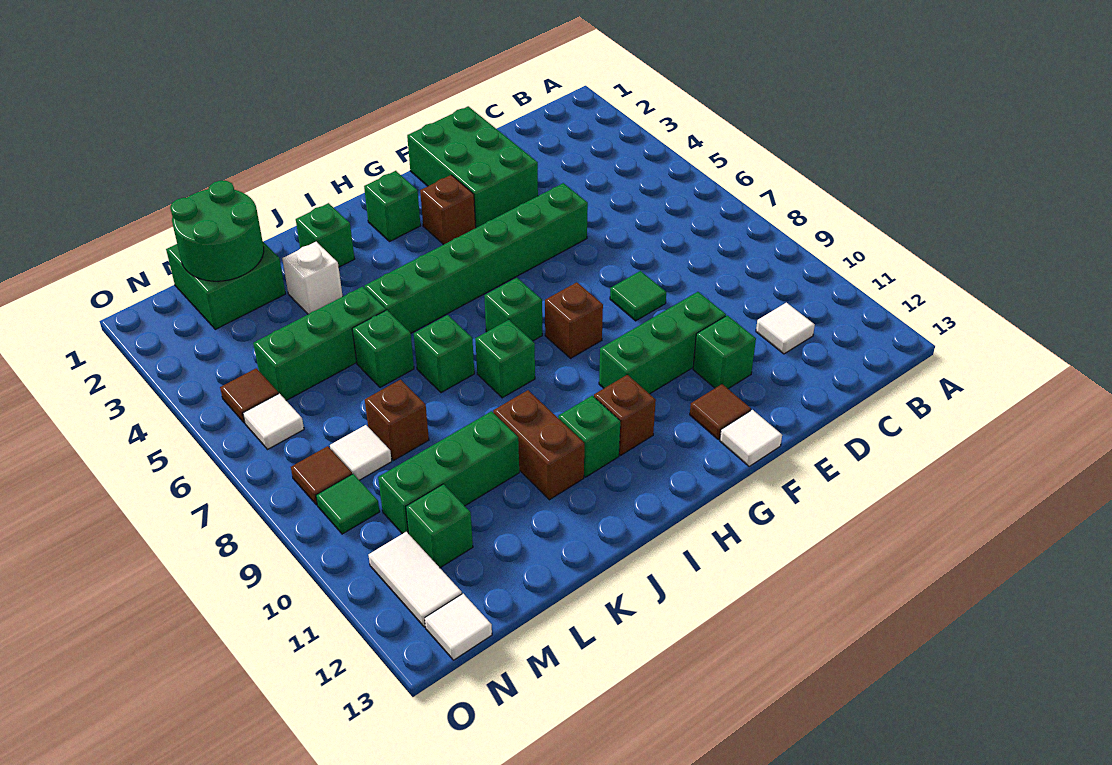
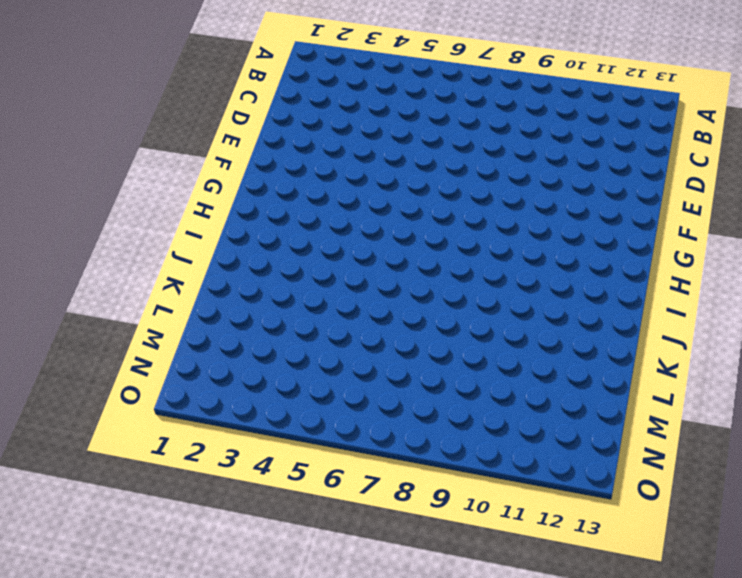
none -> white tile C11 level 1
none -> green brick E1:F3 level 1
none -> green brick E5:J5 level 1
none -> green tile E8 level 1

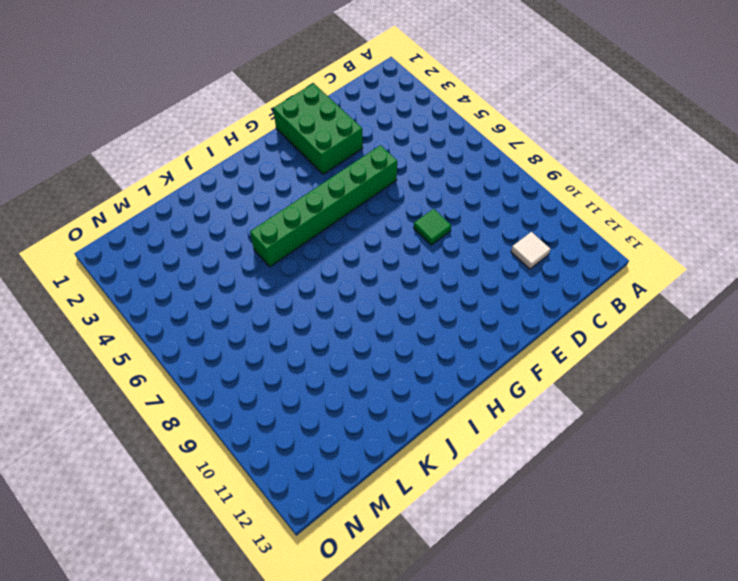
none -> green brick E10:G10 level 1
none -> green brick E11 level 1
none -> brown tile F12 level 1
none -> white tile F13 level 1

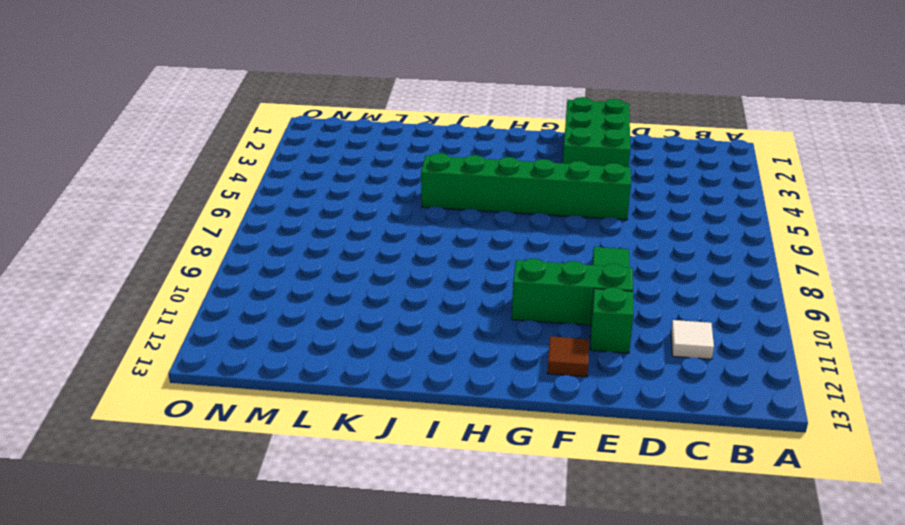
none -> white tile F13 level 1
none -> brown brick G3 level 1
none -> brown brick G8 level 1
none -> green brick H2 level 1

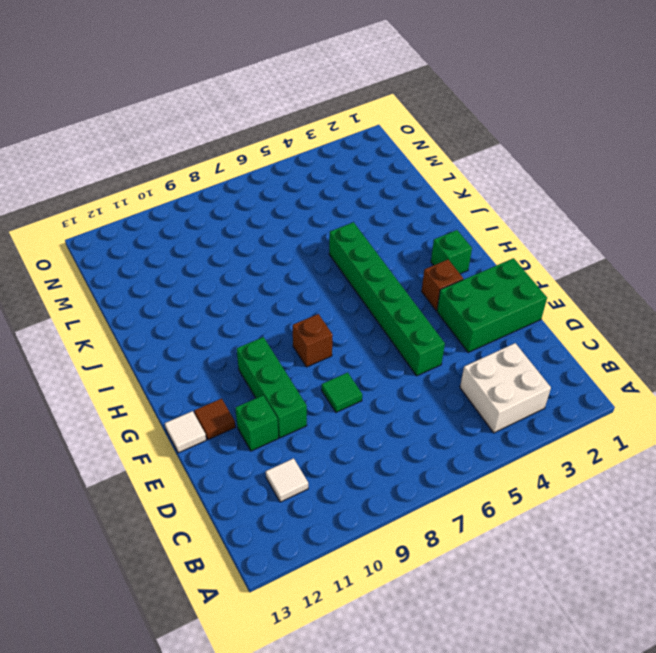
white brick B3:C4 level 1 -> none
none -> green brick H7 level 1
none -> brown brick H11 level 1
none -> green brick I8 level 1
none -> green brick I11 level 1

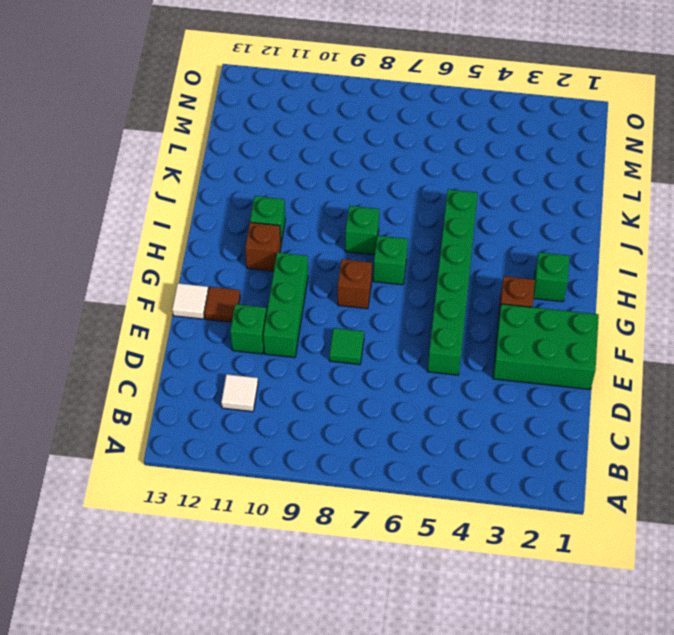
none -> green brick J2 level 1
none -> green brick J7 level 1
none -> brown brick J10:J11 level 1
none -> white brick K3 level 1

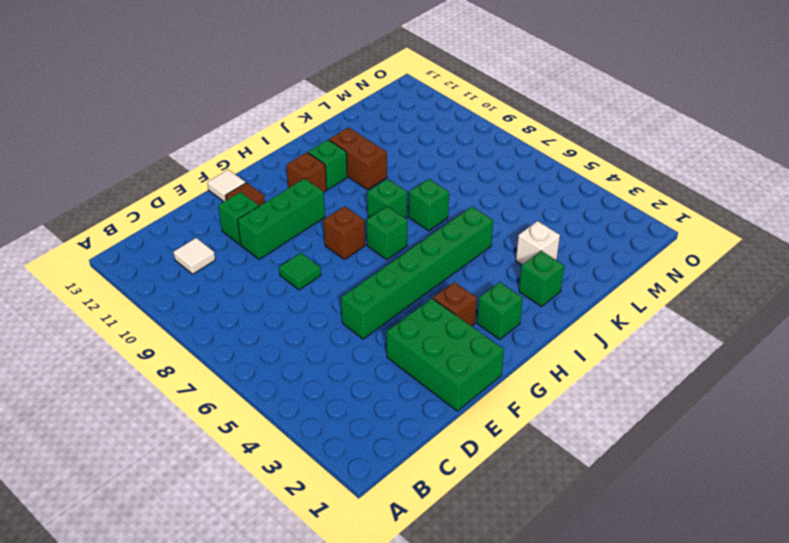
none -> green brick K5:M5 level 1
none -> green brick K6 level 1
none -> green brick K10:M10 level 1
none -> green brick L1:M2 level 1

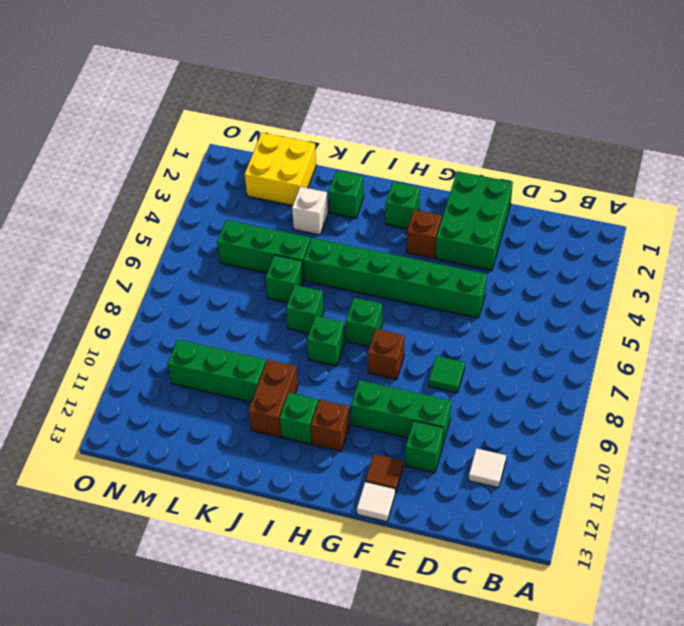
yellow brick L1:M2 level 1 -> green brick L1:M2 level 1
none -> brown brick L8 level 1
none -> white tile M8 level 1
none -> green brick M11 level 1
none -> brown tile N5 level 1

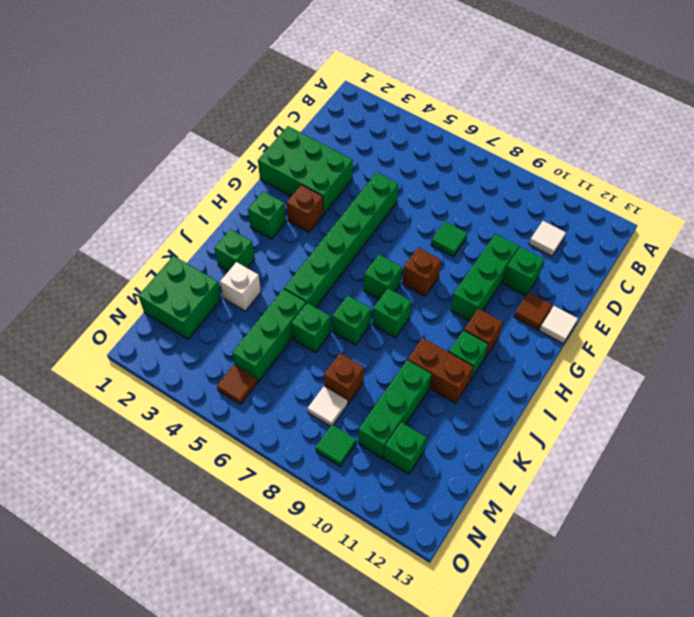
none -> white tile N6 level 1
none -> brown tile N8 level 1
none -> white tile N11:N12 level 1
none -> white tile N13 level 1

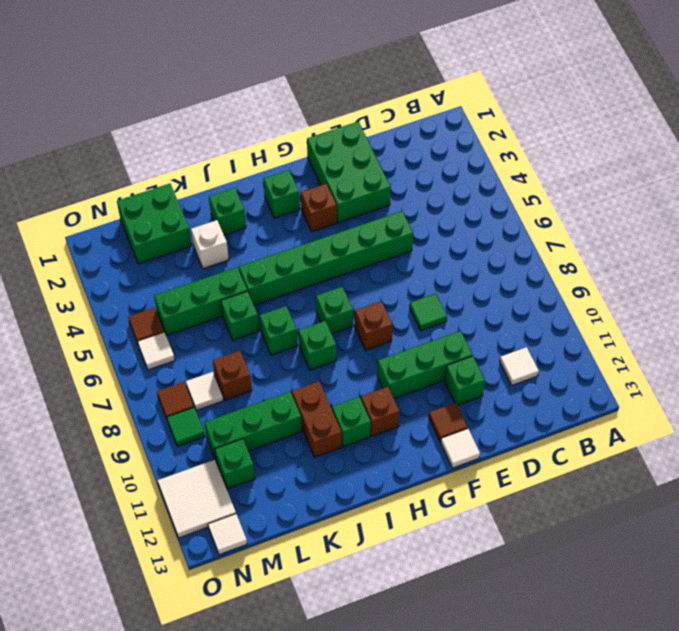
white tile N11:O12 level 1 -> white tile N11:N12 level 1
none -> green round brick L1:M2 level 2

